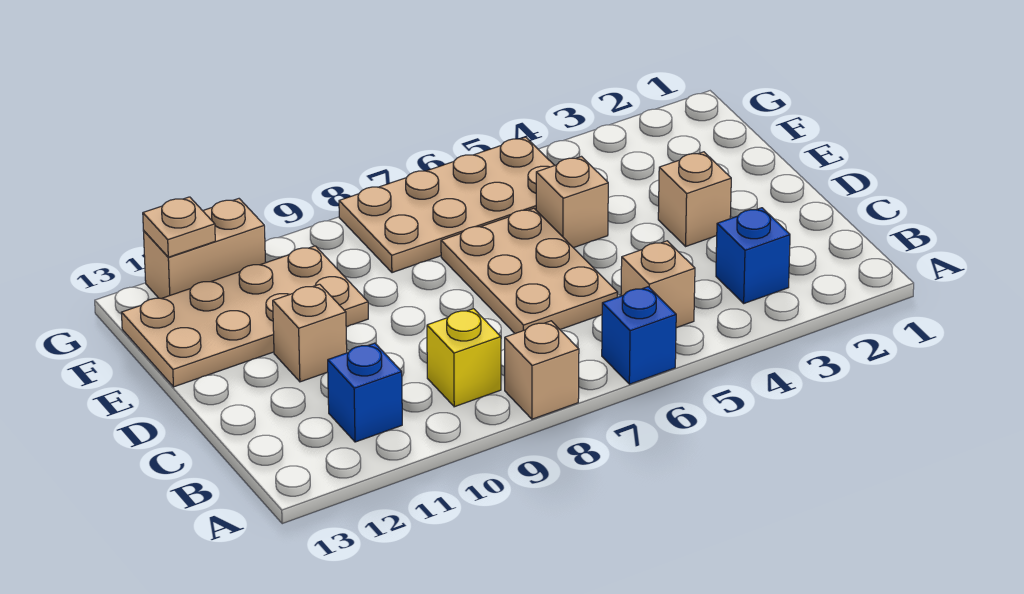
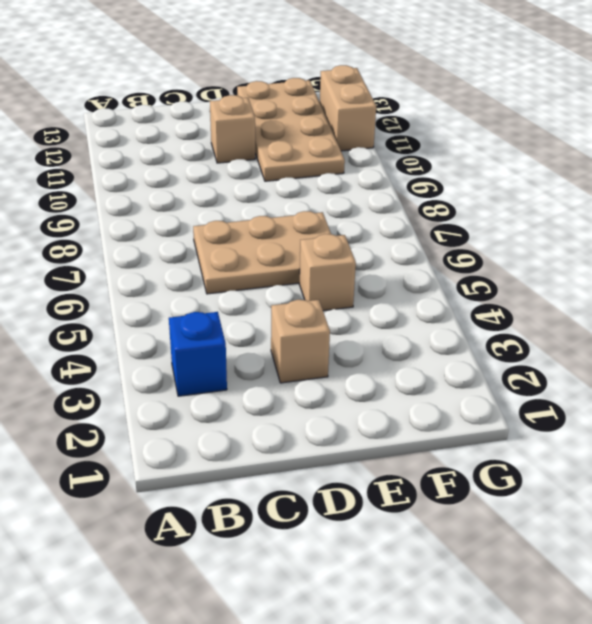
none -> blue brick A6 level 1
none -> tan brick A8 level 1
none -> tan brick B5 level 1

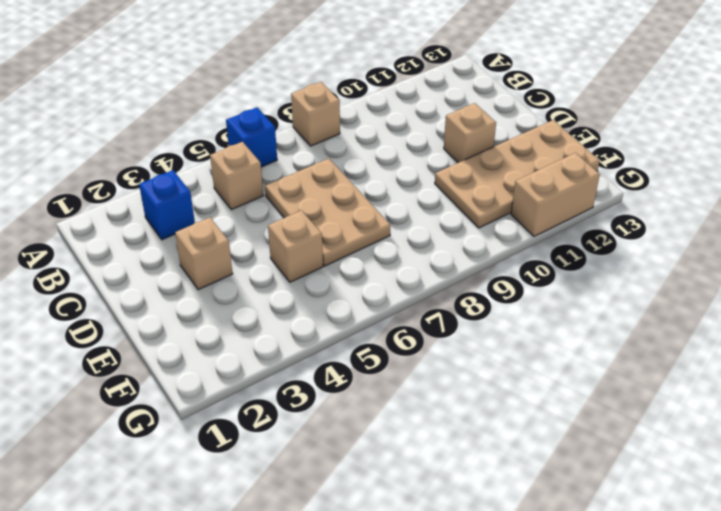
none -> yellow brick B9 level 1
none -> blue brick B11 level 1
none -> tan plate F5:G8 level 1

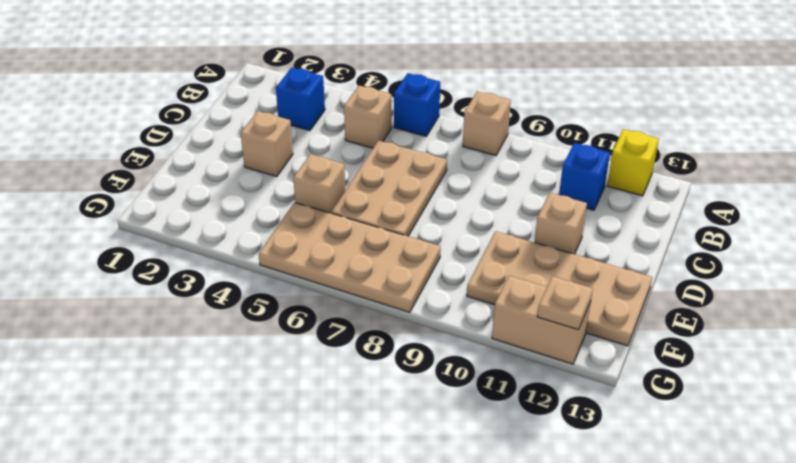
yellow brick A12 level 1 -> yellow brick B9 level 1

